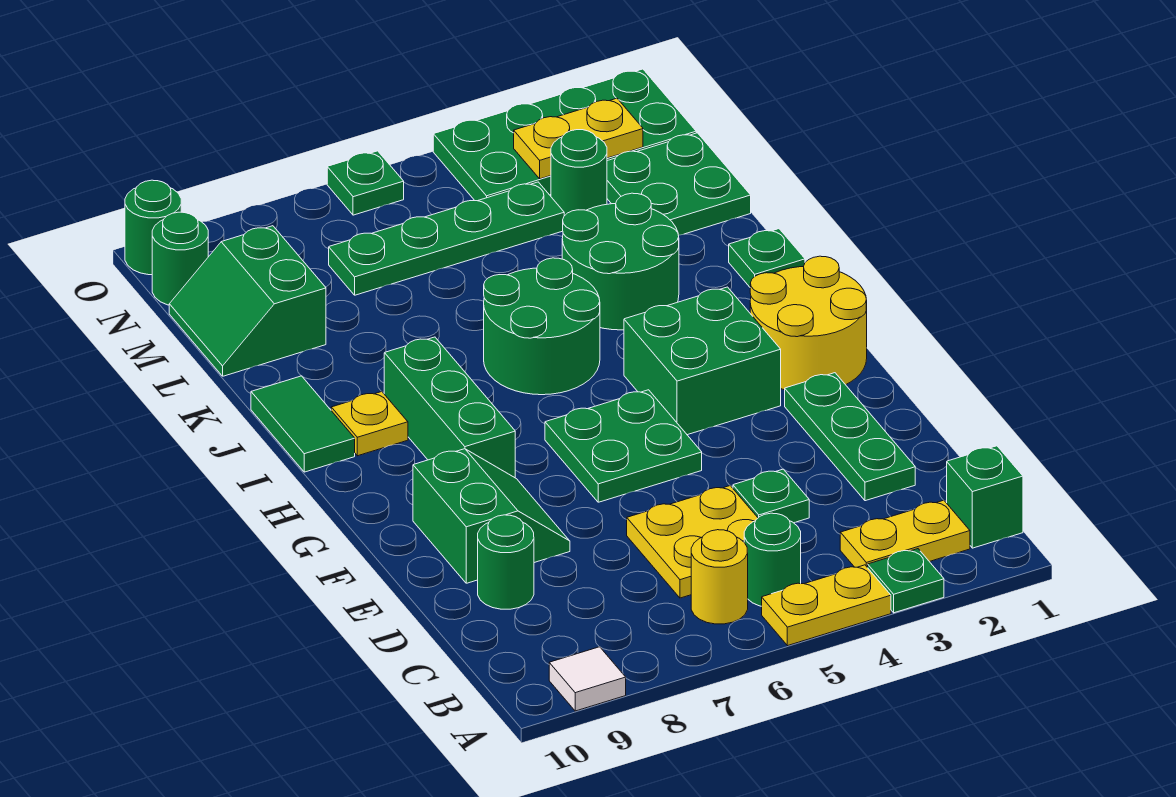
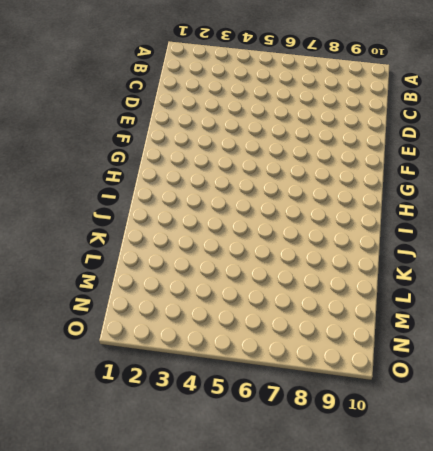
none -> green plate A3 level 1
none -> yellow plate A4:A5 level 1
none -> white tile A9 level 1
none -> green brick B1 level 1

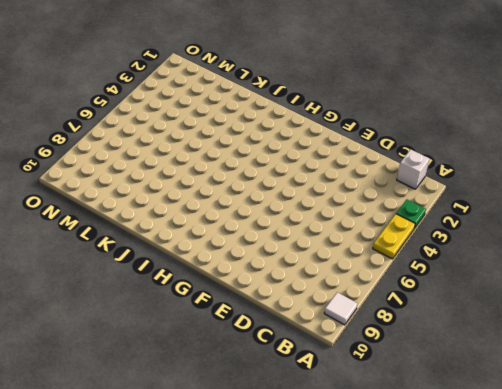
white brick B1 level 1 -> green brick B1 level 1
none -> yellow plate B2:B3 level 1
none -> green round brick B5 level 1
none -> yellow round brick B6 level 1
none -> yellow plate C5:D6 level 1

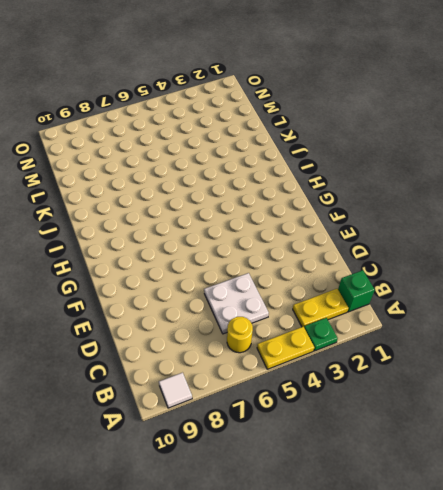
white plate C5:D6 level 1 -> yellow plate C5:D6 level 1
none -> green round brick B5 level 1
none -> green plate D2:F2 level 1
none -> green plate D4 level 1
none -> green round brick D9 level 1

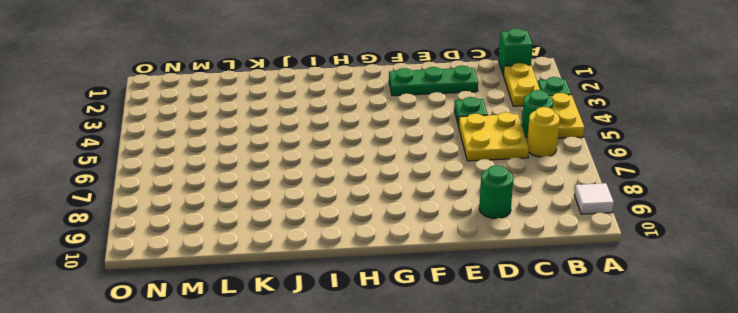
none -> green slope E8:F9 level 1 top 9
none -> green plate F5:G6 level 1
none -> yellow round brick G1:H2 level 1
none -> green brick G3:H4 level 1

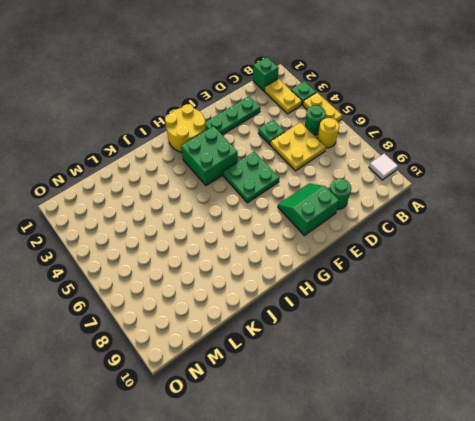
none -> green brick G8:I8 level 1
none -> green round brick I5:J6 level 1
none -> yellow plate I9 level 1
none -> green tile I10:J10 level 1

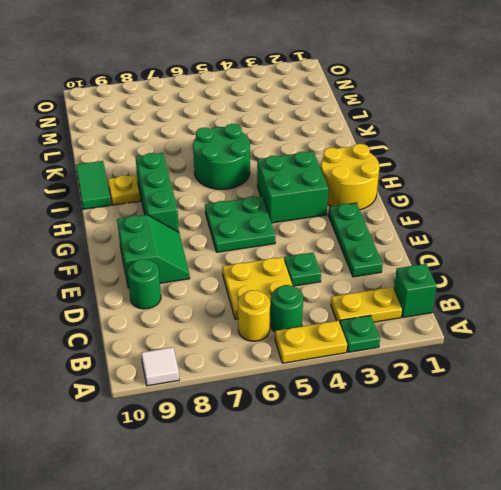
none -> green plate J1 level 1
none -> green round brick J3:K4 level 1
none -> green plate L1:M2 level 1
none -> green slope L9:M10 level 1 top 9

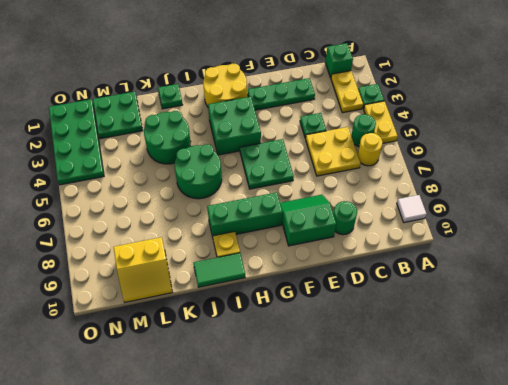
yellow slope L9:M10 level 1 top 9 -> green slope L9:M10 level 1 top 9
none -> green round brick M3 level 1
none -> green plate M4:M7 level 1
none -> green round brick N10 level 1
none -> green plate O6 level 1

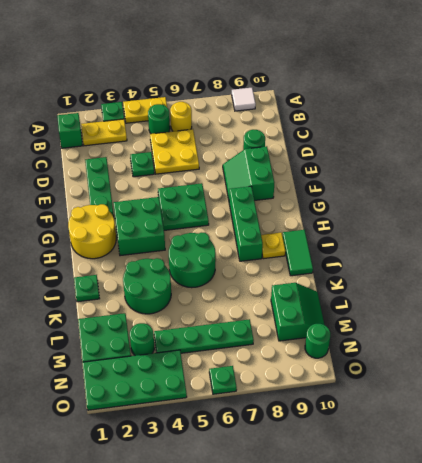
none -> green round brick O10 level 1
none -> yellow plate N2:N3 level 2

